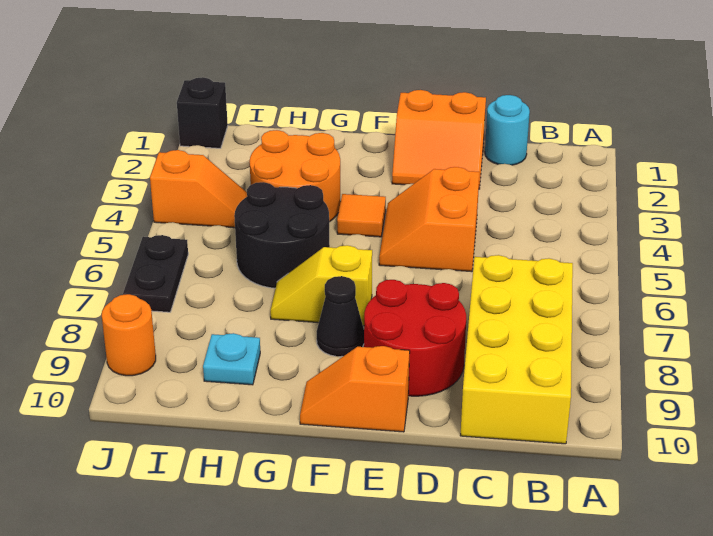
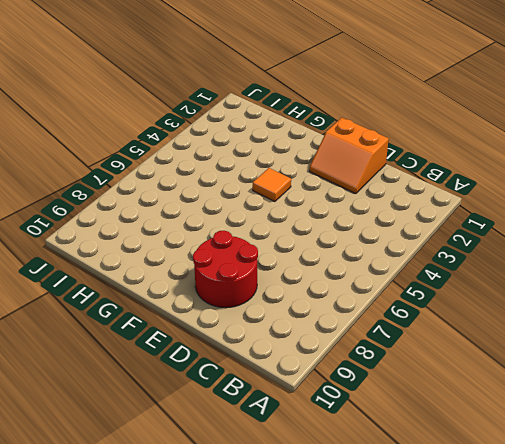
none -> yellow brick B7:C10 level 1
none -> cyan round brick C1 level 1
none -> orange slope D4:E5 level 1 top D

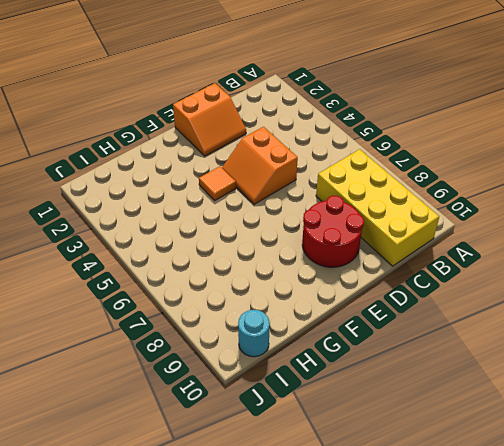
cyan round brick I10 level 1 -> cyan round brick C1 level 1
none -> orange slope E10:F10 level 1 top E
none -> yellow slope F7:G7 level 1 top F
none -> black cone F8 level 1

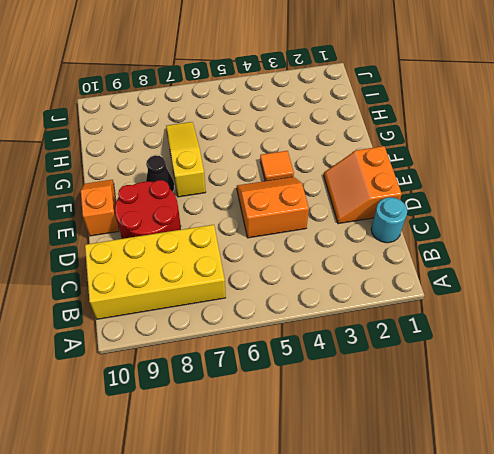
yellow slope F7:H7 level 1 top F -> yellow slope F7:G7 level 1 top F
none -> orange round brick G3:H4 level 1
none -> black round brick G5:H6 level 1
none -> cyan plate H9 level 1

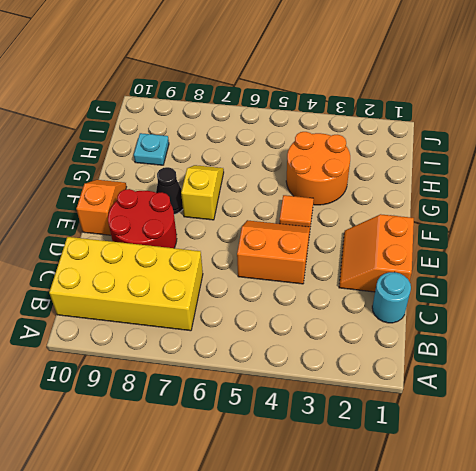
none -> black round brick G5:H6 level 1
none -> orange slope I4:J4 level 1 top J
none -> black brick J1 level 1

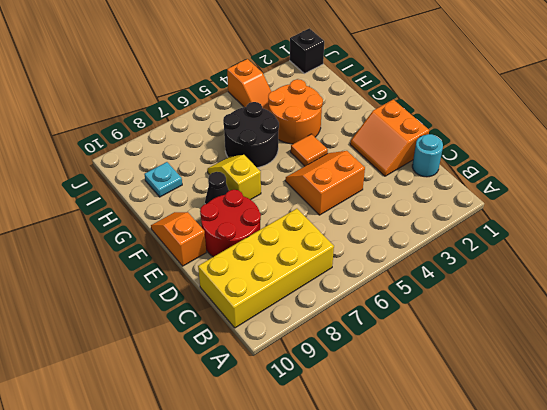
none -> black plate J6:J7 level 1
none -> orange round brick J9 level 1

